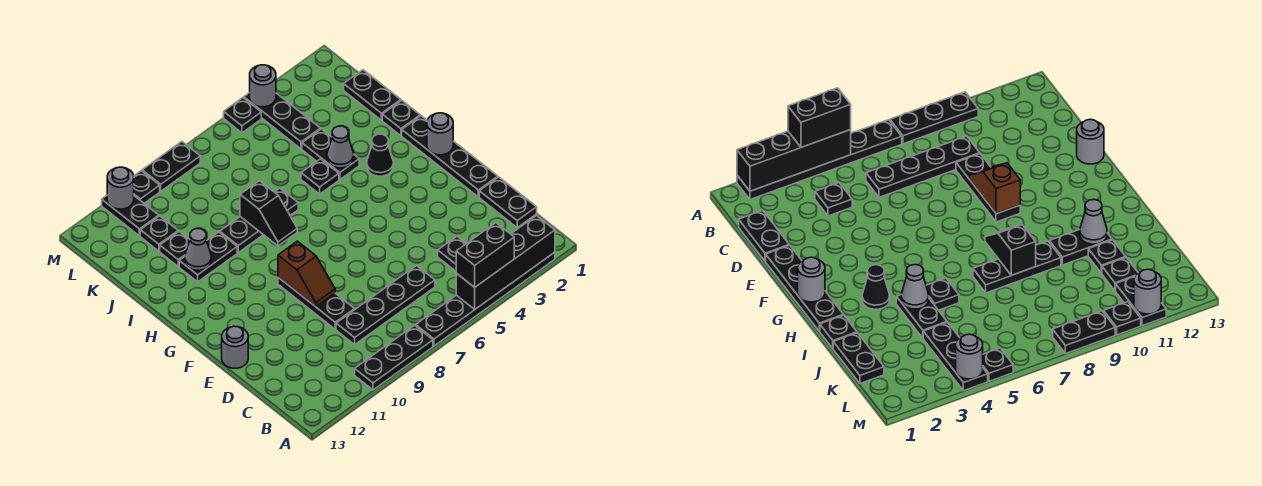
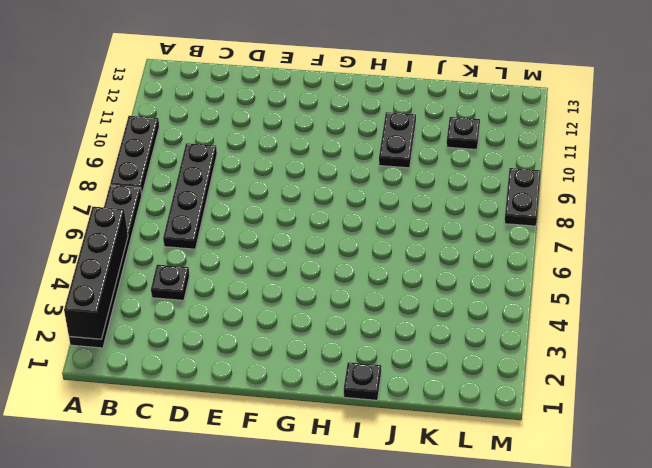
none -> black plate C1:D1 level 1
none -> black plate D9:F9 level 1
none -> black plate E1:H1 level 1
none -> grey round brick E13 level 1

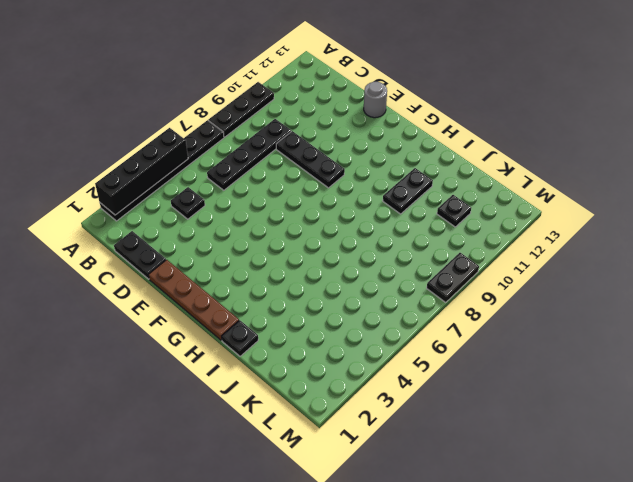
brown plate E1:H1 level 1 -> black plate E1:H1 level 1
none -> black cone H3 level 1
none -> black plate I4:J4 level 1
none -> black plate I5 level 1
none -> black plate I7:I9 level 1

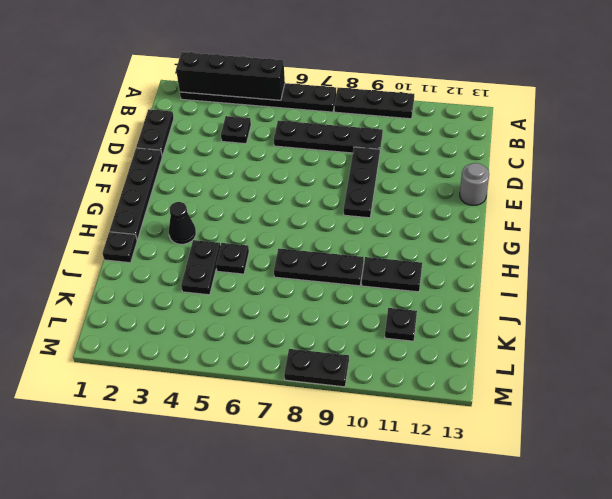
none -> black plate J1:K1 level 1
none -> black plate J11 level 1
none -> black plate K4:M4 level 1
none -> black plate L11:M11 level 1

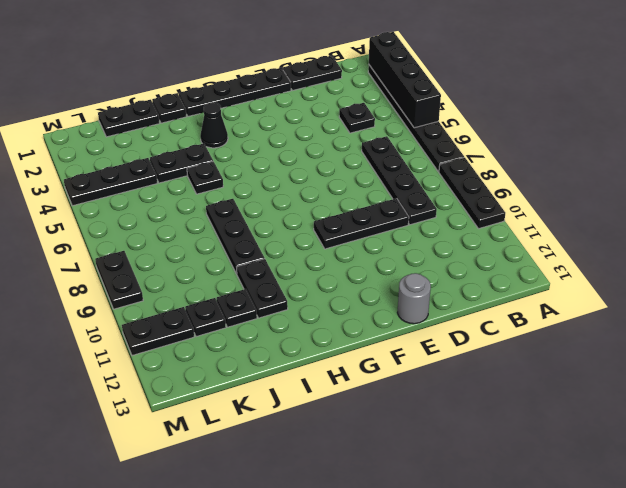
none -> black plate M5 level 1
none -> black plate M10 level 1
none -> brown slope E9:F9 level 2 top F
none -> grey round brick G1 level 2

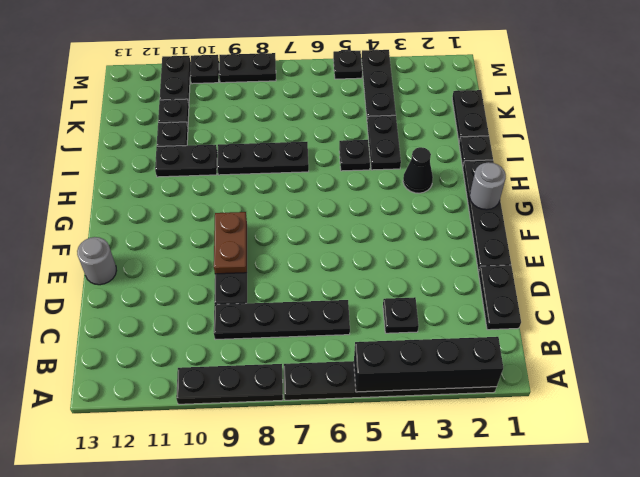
brown plate E9:F9 level 2 -> brown slope E9:F9 level 2 top F
none -> black slope H8:I8 level 2 top I
none -> grey cone I4 level 2
none -> grey cone I11 level 2
none -> grey round brick M4 level 2

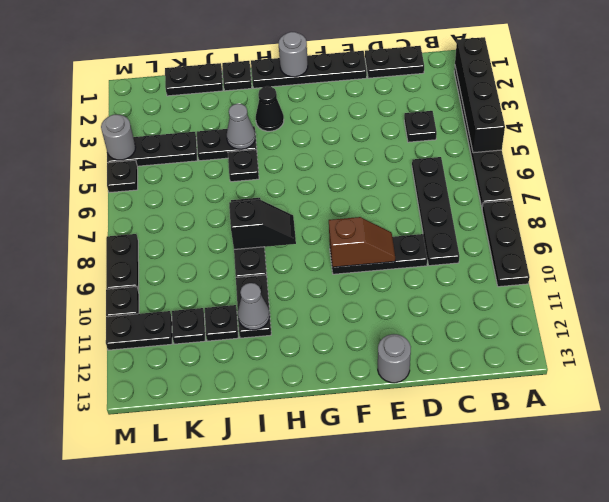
none -> grey round brick M11 level 2
none -> black brick A4:A5 level 3

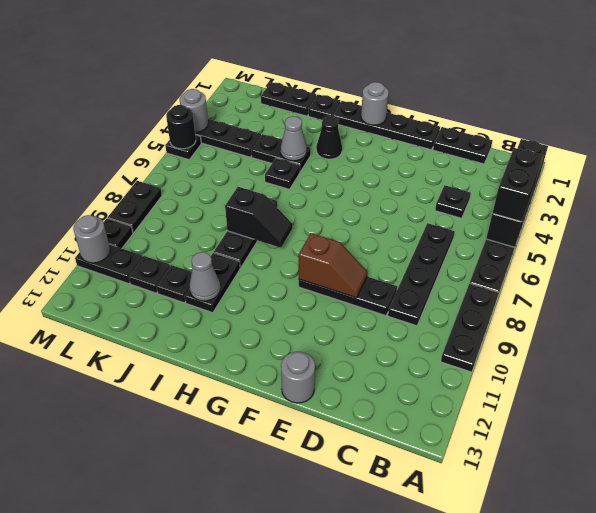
black round brick M5 level 2 -> none

